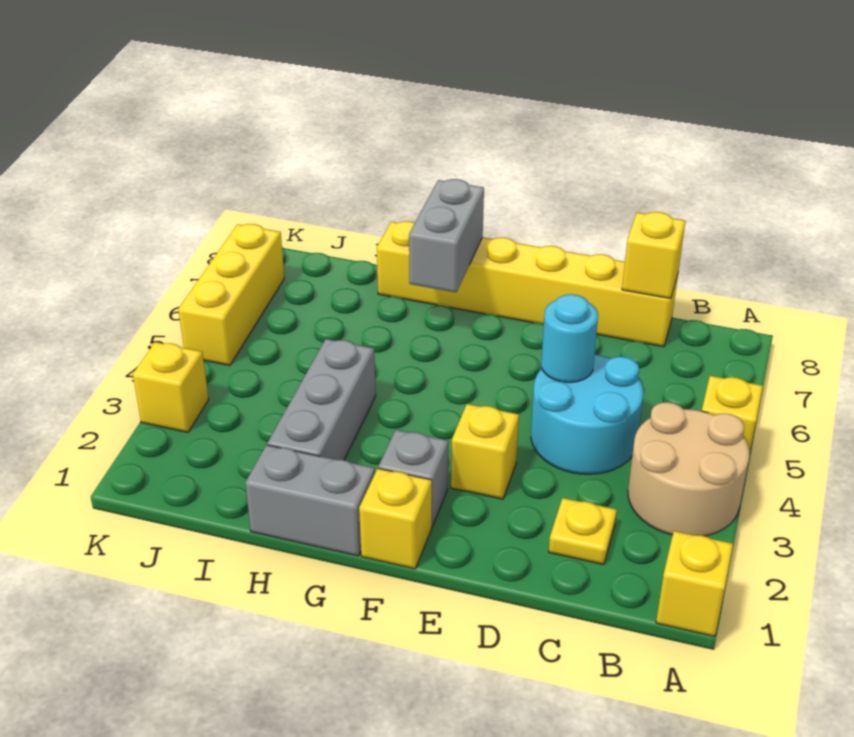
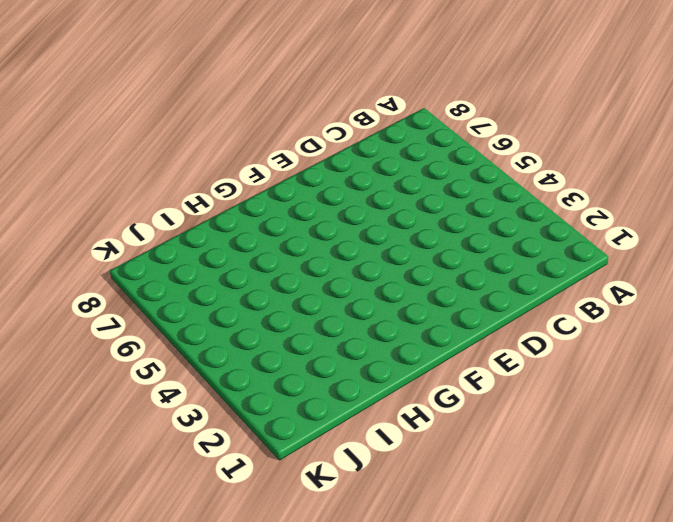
none -> yellow brick A1 level 1
none -> tan round brick A3:B4 level 1
none -> yellow brick A5 level 1

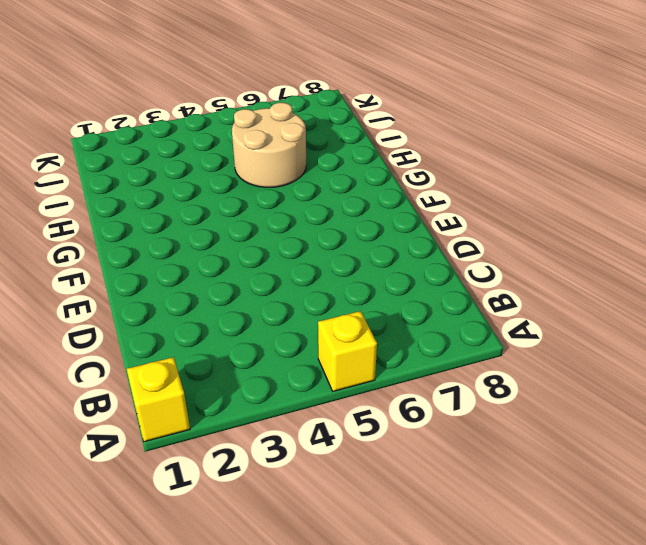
tan round brick H5:I6 level 1 -> tan round brick A3:B4 level 1
none -> yellow plate C2 level 1
none -> cyan round brick C4:D5 level 1
none -> yellow brick C8:H8 level 1

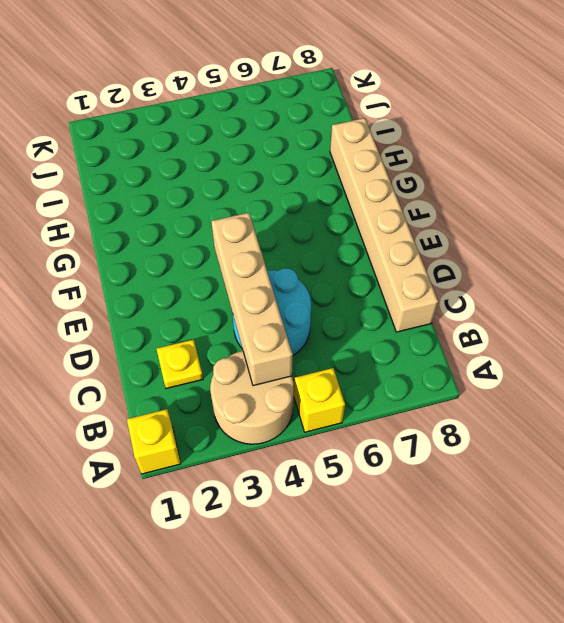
tan brick B4:E4 level 2 -> none
tan brick C8:H8 level 1 -> yellow brick C8:H8 level 1
none -> yellow brick E3 level 1
none -> yellow brick F1 level 1
none -> grey brick F2 level 1

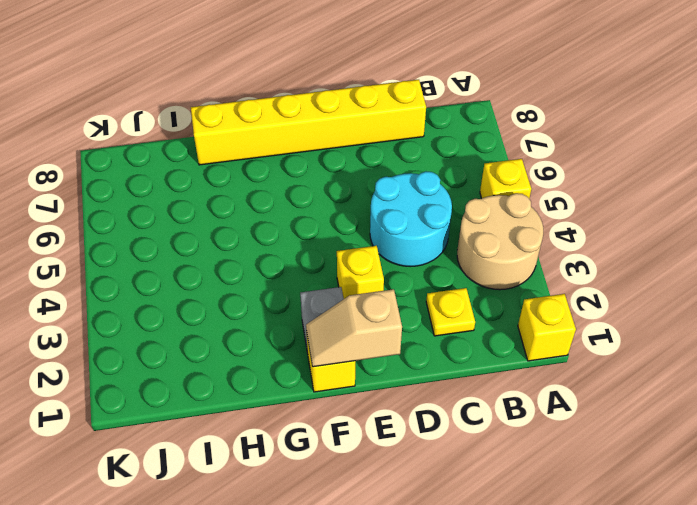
tan slope E1:F1 level 2 top E -> none
none -> grey brick G1:H1 level 1
none -> grey brick H2:H4 level 1
none -> yellow brick K3 level 1

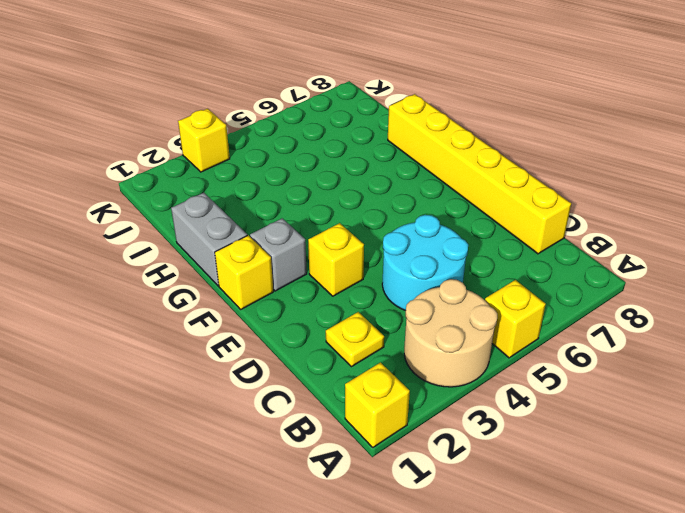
none -> grey brick H2:H4 level 1
none -> yellow brick K5:K7 level 1
none -> yellow brick C8 level 2

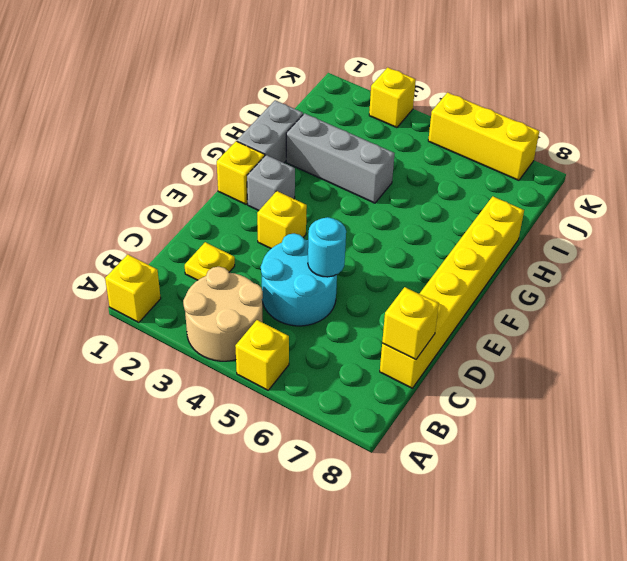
none -> grey brick G7:G8 level 2

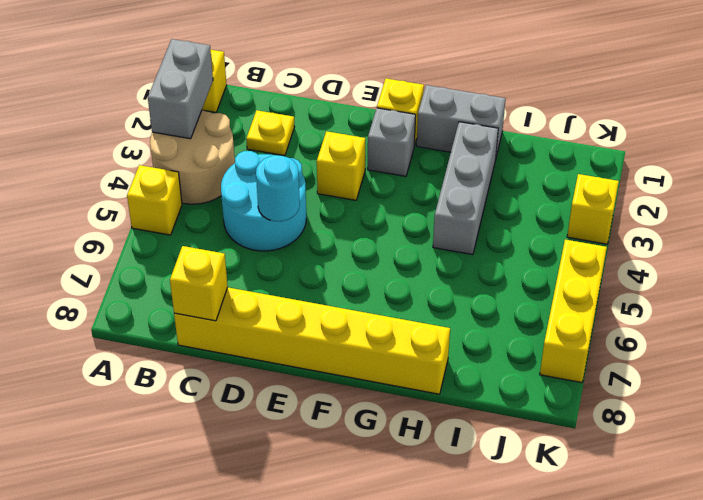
grey brick A2:A3 level 2 -> grey brick G7:G8 level 2

